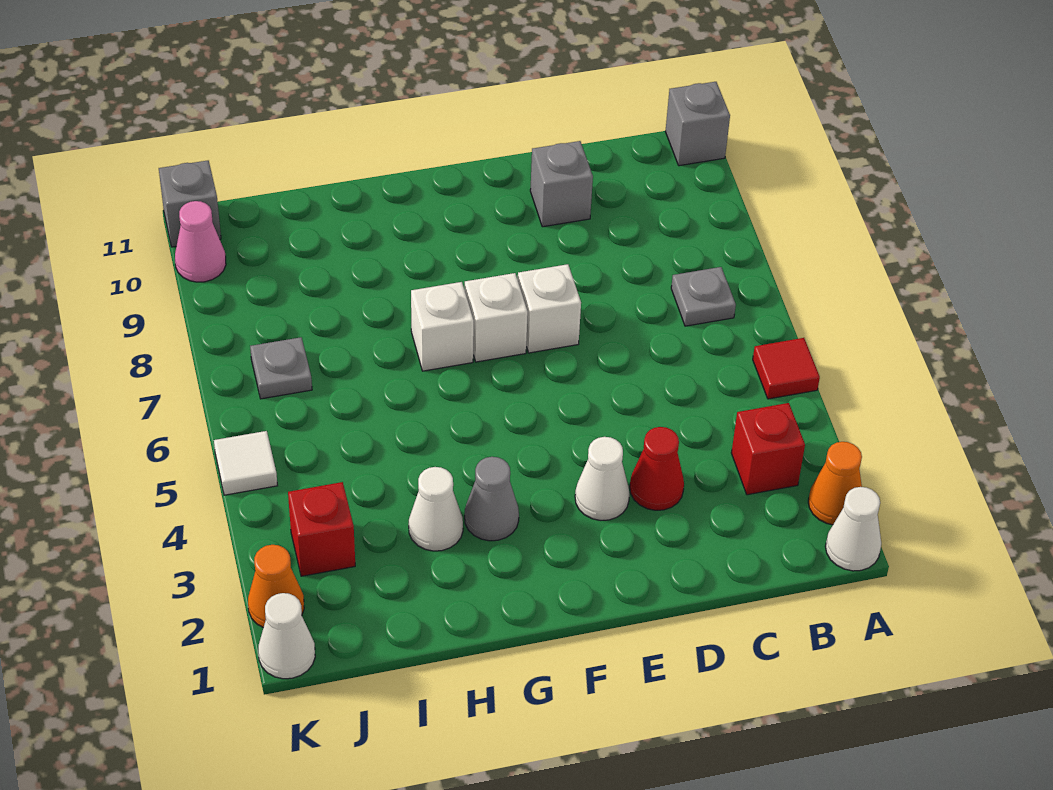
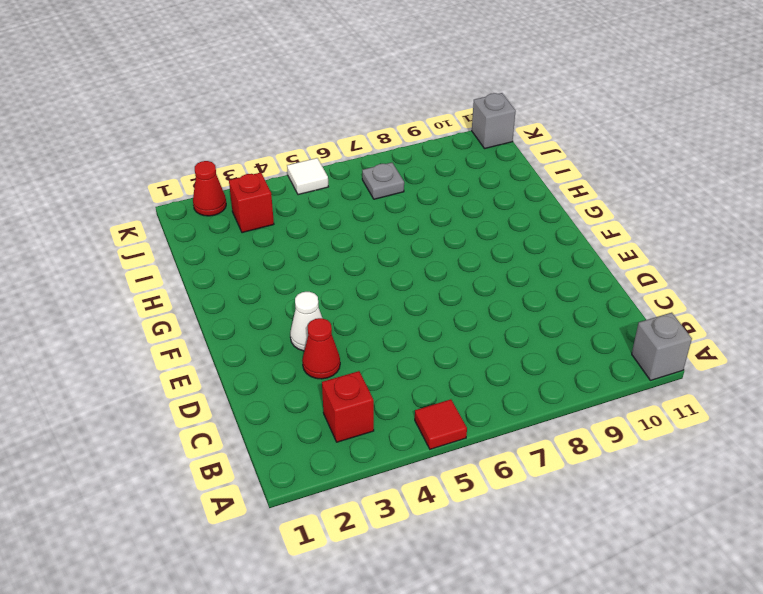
red cone K2 level 1 -> orange cone K2 level 1
none -> white cone A1 level 1
none -> orange cone A2 level 1
none -> grey plate B7 level 1

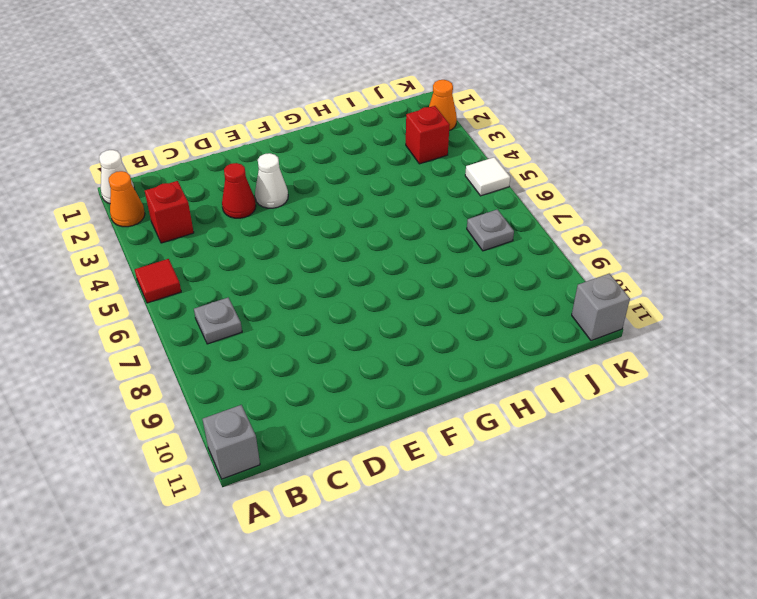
none -> grey brick D10 level 1
none -> white brick E7 level 1
none -> white brick F7 level 1

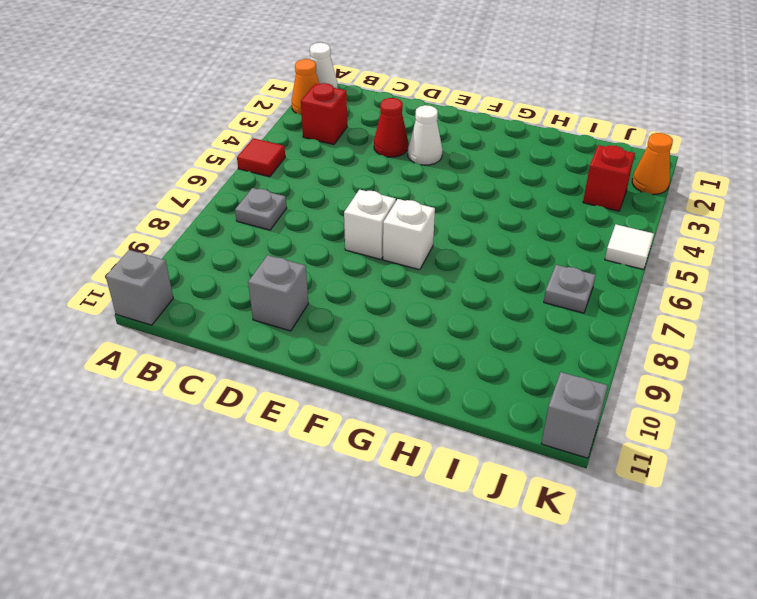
none -> grey cone G3 level 1
none -> white brick G7 level 1
none -> white cone H3 level 1

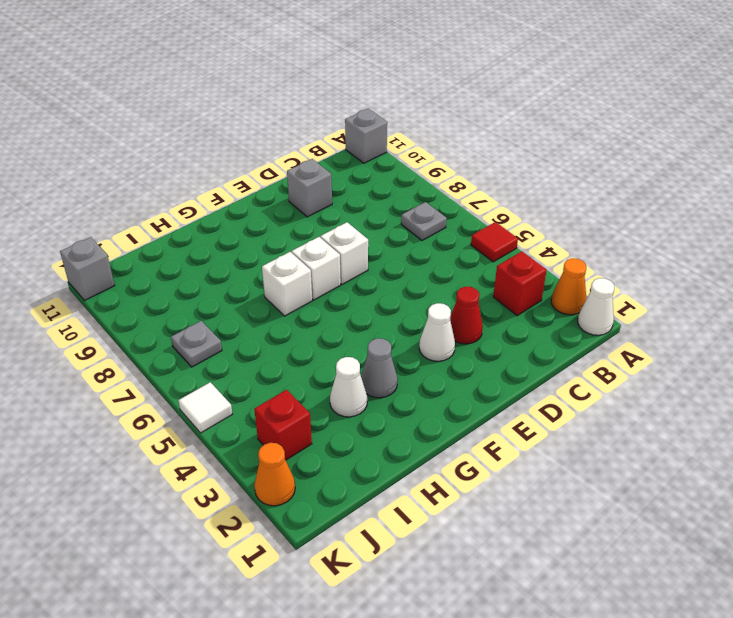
none -> white cone K1 level 1
none -> pink cone K10 level 1

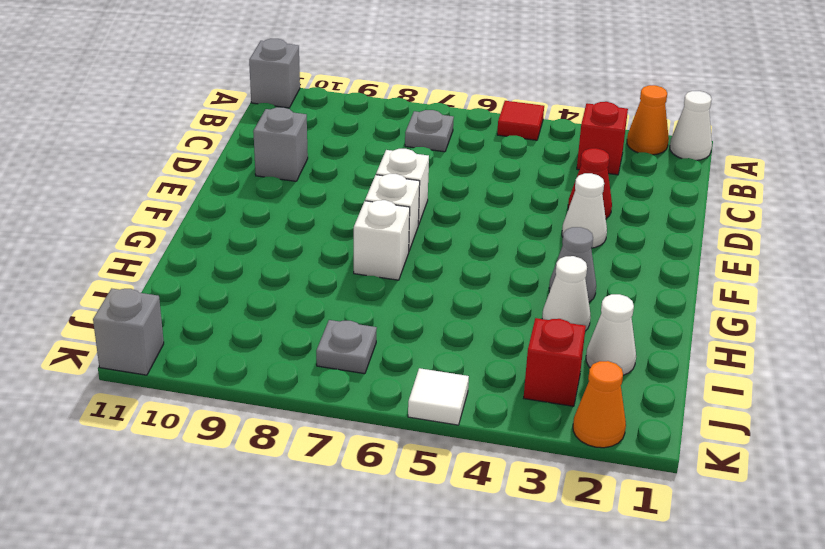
white cone I2 level 1 -> white cone K1 level 1
none -> pink cone K10 level 1

